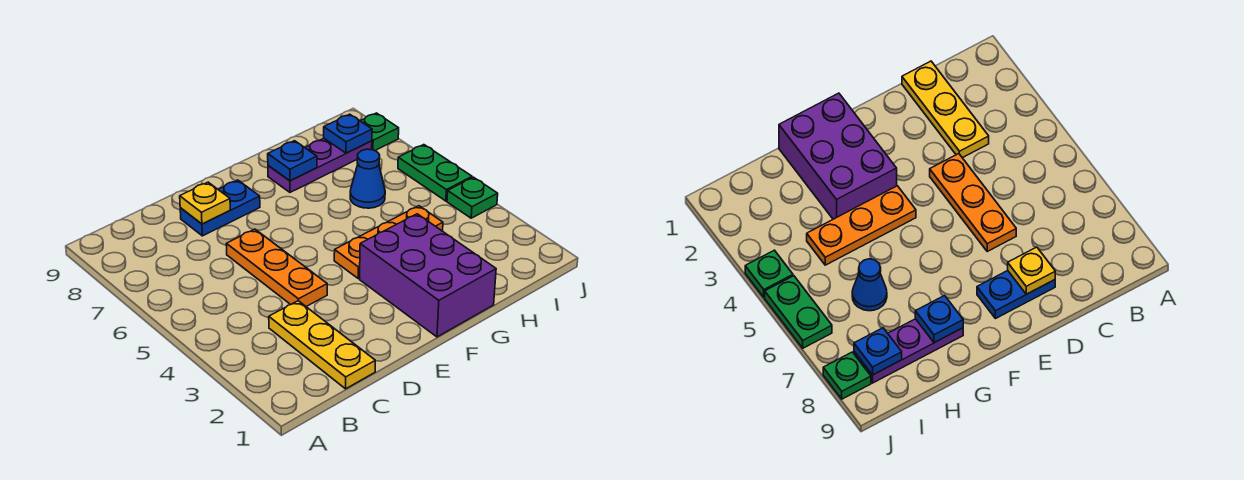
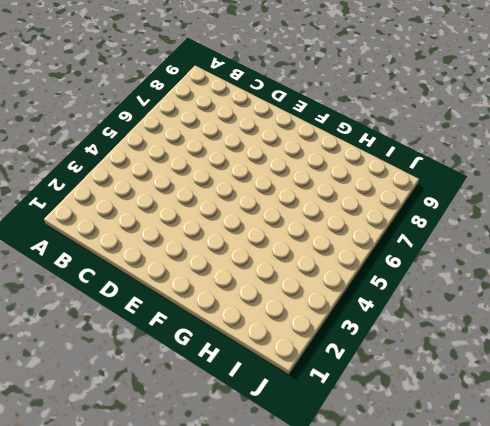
none -> yellow plate C1:C3 level 1
none -> orange plate D4:D6 level 1
none -> blue plate D8:E8 level 1

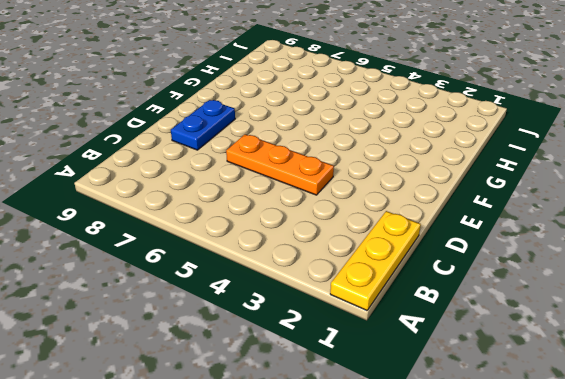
yellow plate A1:C1 level 1 -> yellow plate C1:C3 level 1
none -> purple brick F1:G3 level 1
none -> orange plate F4:H4 level 1
none -> purple plate G8:I8 level 1

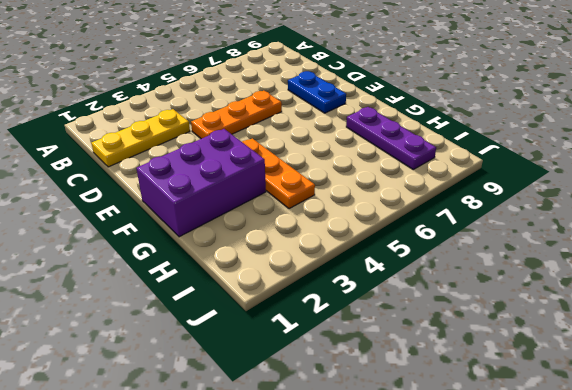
none -> blue cone H6 level 1
none -> green plate J4 level 1
none -> green plate J5:J6 level 1

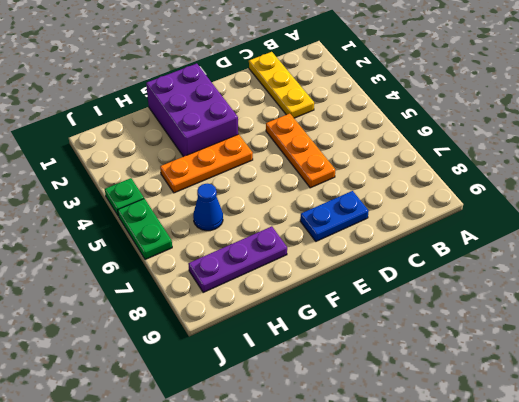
none -> green plate J8 level 1
none -> yellow plate D8 level 2
none -> blue plate G8 level 2

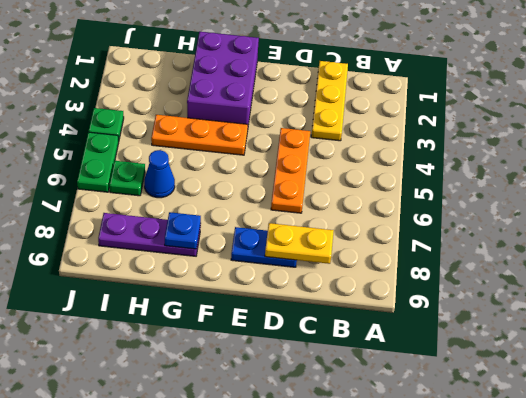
yellow plate C8:D8 level 2 -> yellow plate D8 level 2
green plate I6 level 1 -> green plate J8 level 1
none -> blue plate I8 level 2

